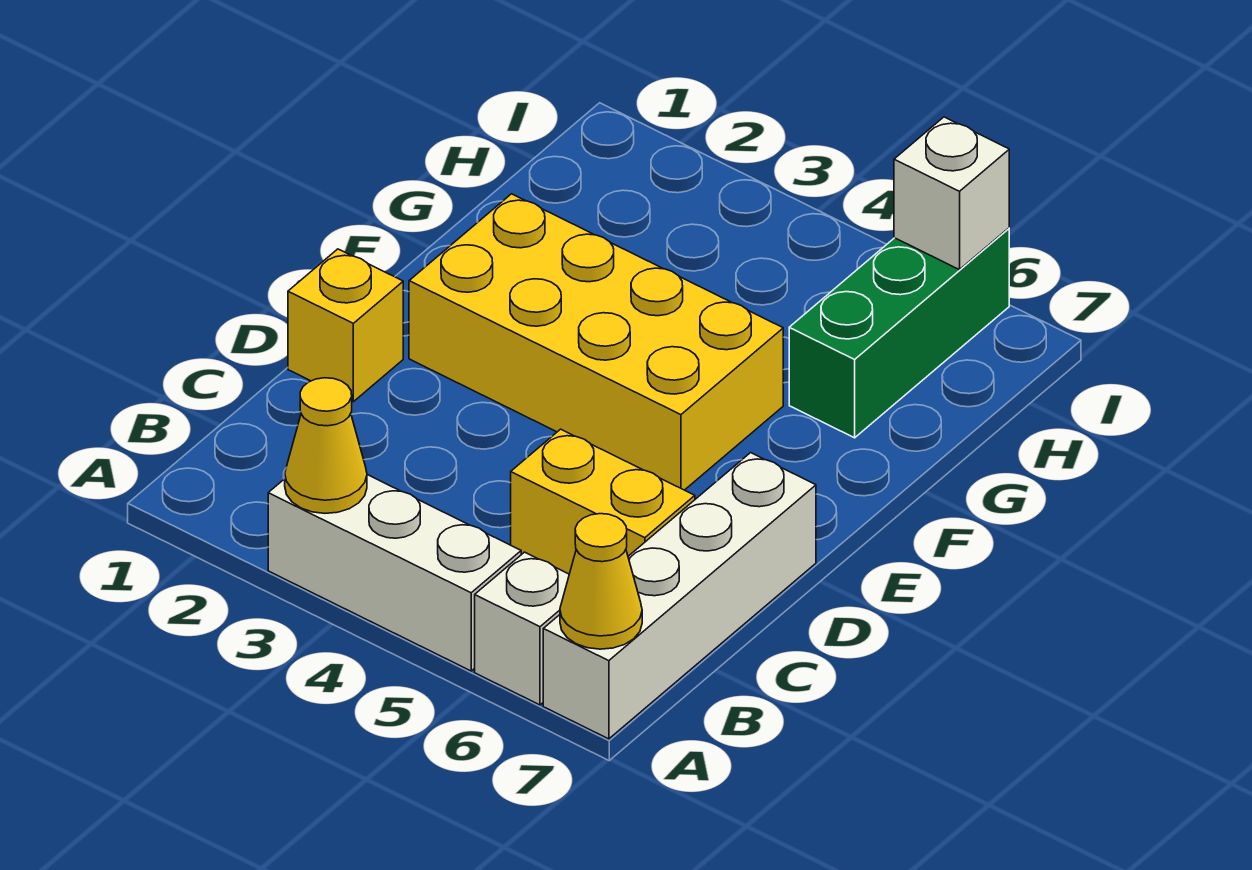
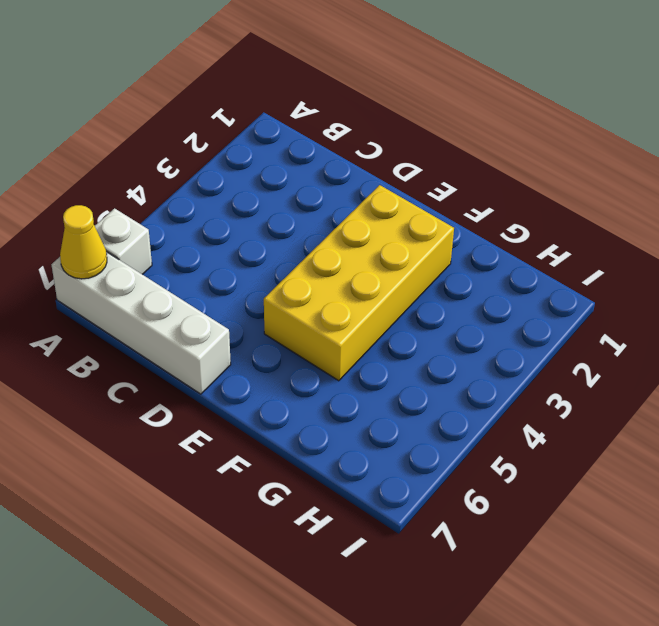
none -> white brick A3:A5 level 1
none -> yellow brick C5:C6 level 1

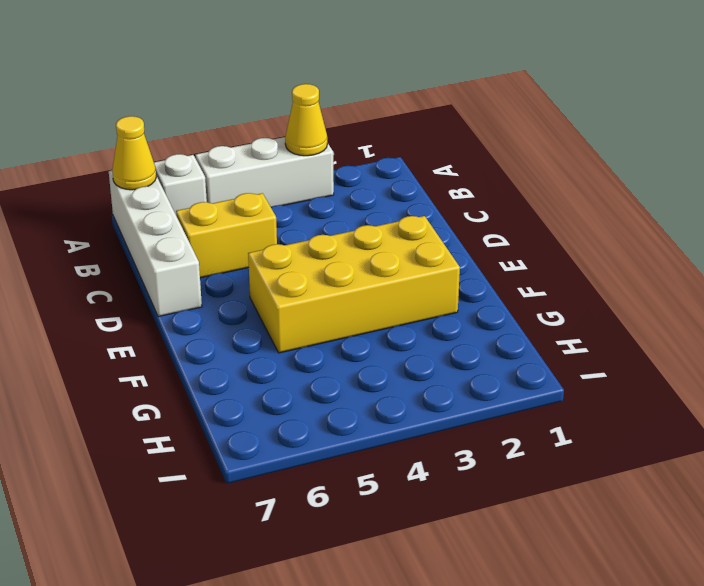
none -> yellow brick D1 level 1
none -> green brick G6:I6 level 1

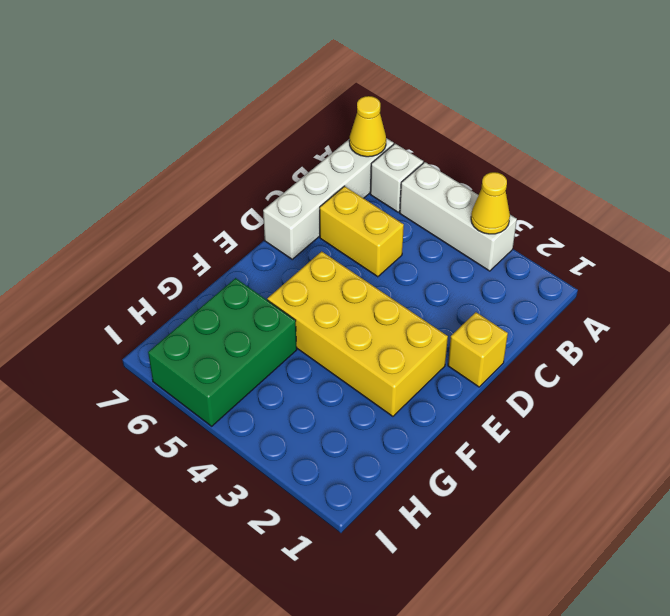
green brick G5:I6 level 1 -> green brick G6:I6 level 1
none -> white brick I6 level 2

